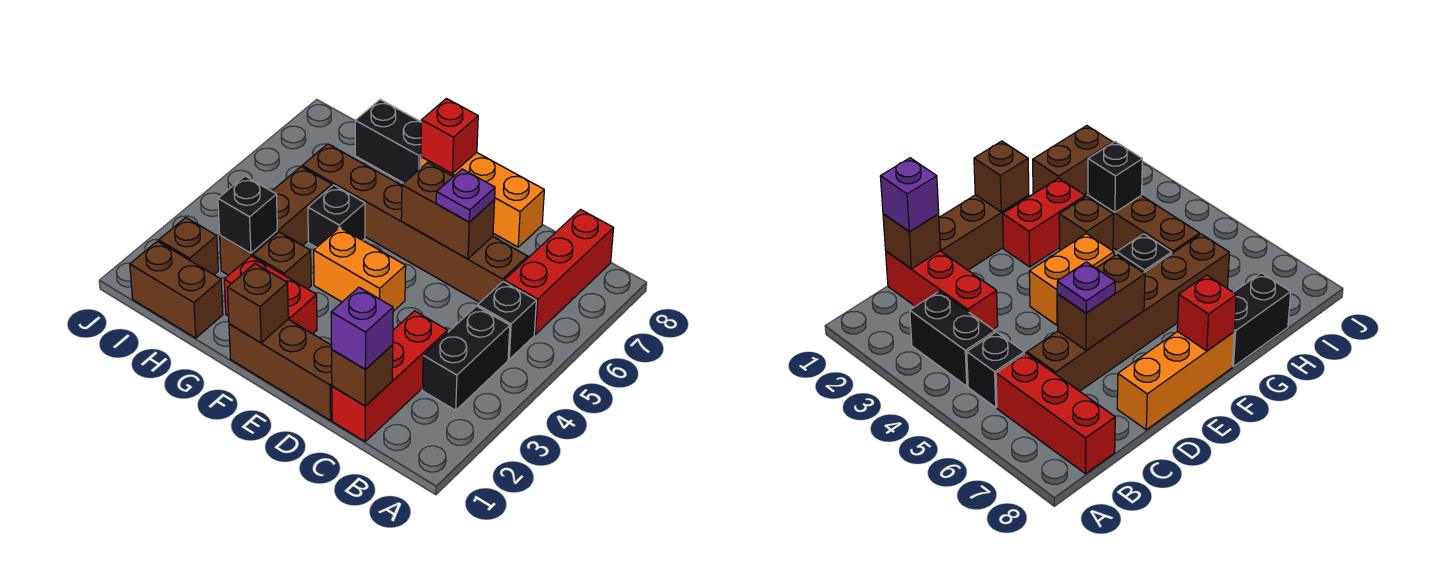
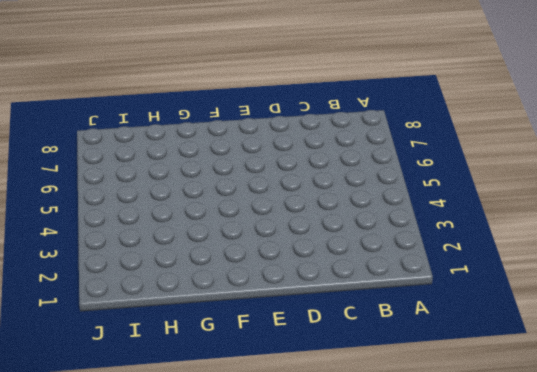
none -> black brick B3:B4 level 1
none -> black brick B5 level 1
none -> red brick B6:B8 level 1

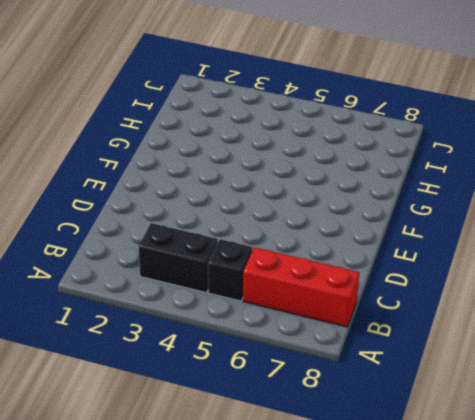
none -> red brick C1:C3 level 1
none -> brown brick C6:H6 level 1
none -> brown brick D1:F1 level 1

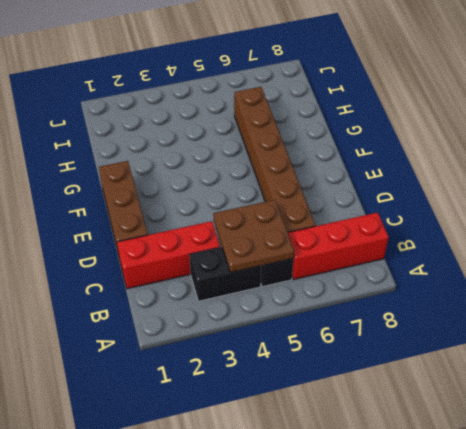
brown plate B4:C5 level 2 -> none
none -> orange brick D8:F8 level 1
none -> orange brick E4:F4 level 1
none -> red brick F2:G2 level 1

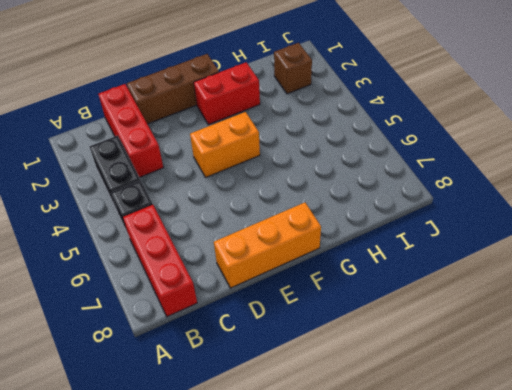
none -> brown brick C6:H6 level 1
none -> brown brick G3 level 1
none -> black brick G5 level 1

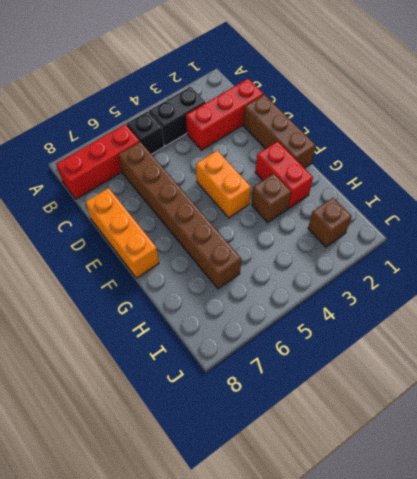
none -> black brick G5 level 1
none -> black brick G8:H8 level 1
none -> brown brick H1:I1 level 1

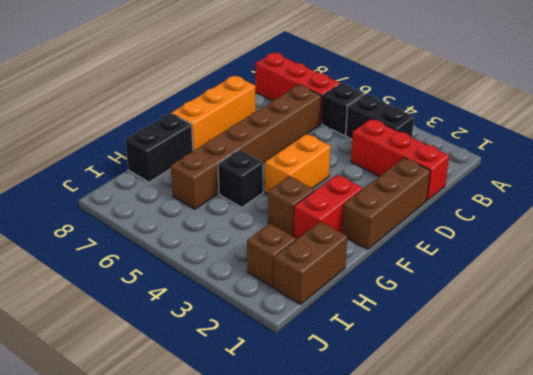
none -> brown brick H3:H5 level 1
none -> brown brick C1 level 2
none -> brown brick D6:E6 level 2

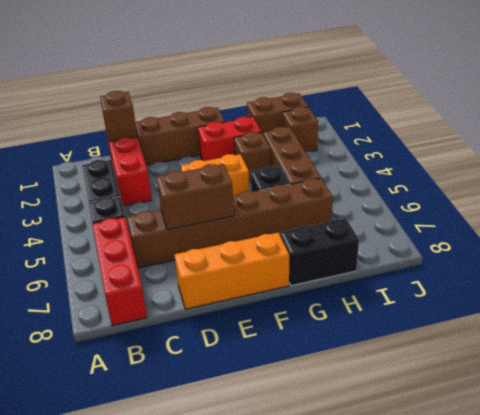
none -> brown brick F1 level 2
none -> red brick F8 level 2
none -> black brick H3 level 2

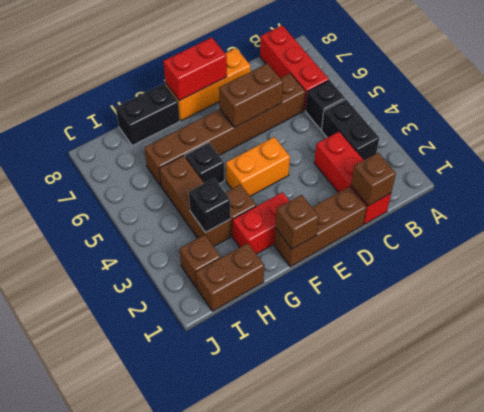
red brick E8:F8 level 2 -> red brick F8 level 2
none -> purple brick C1 level 3
none -> purple plate D6 level 3

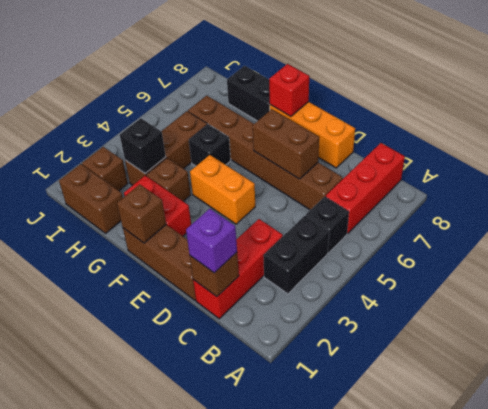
none -> purple plate D6 level 3

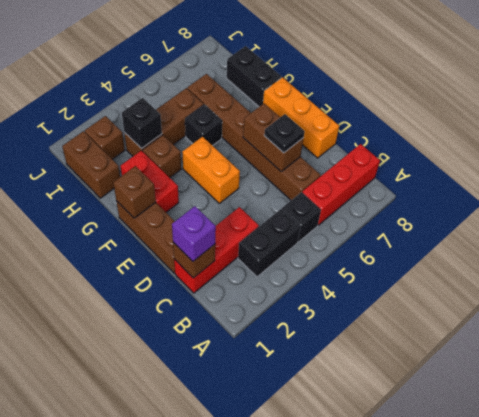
black plate D6 level 3 -> purple plate D6 level 3
none -> red brick F8 level 2

